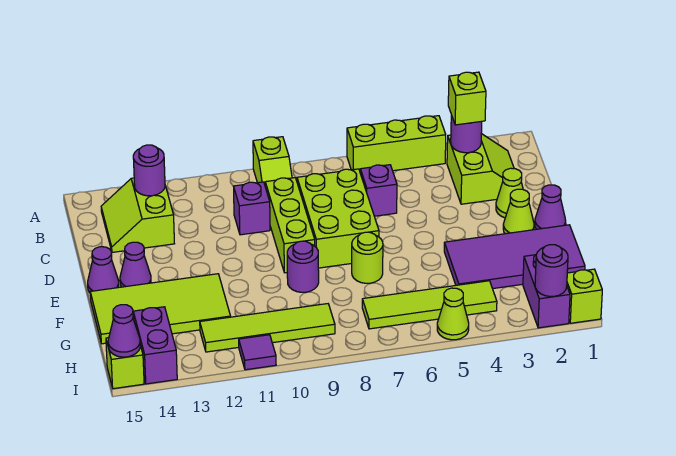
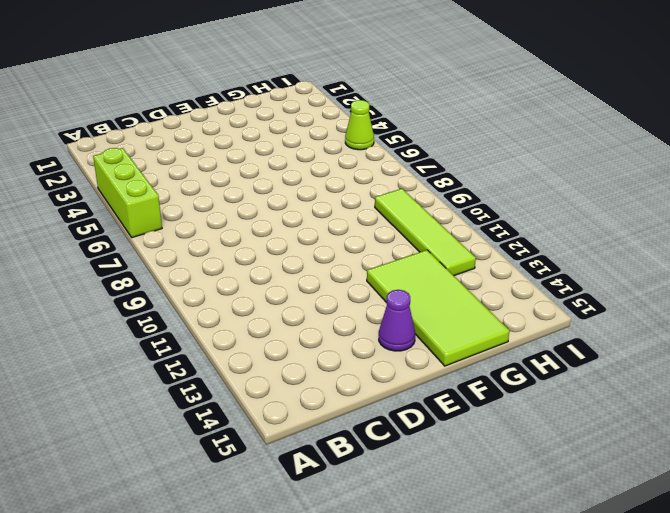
none -> lime slope A9:B9 level 1 top A
none -> lime slope B2:C3 level 1 top 3
none -> lime slope B13:C14 level 1 top 13
none -> purple brick C6 level 1

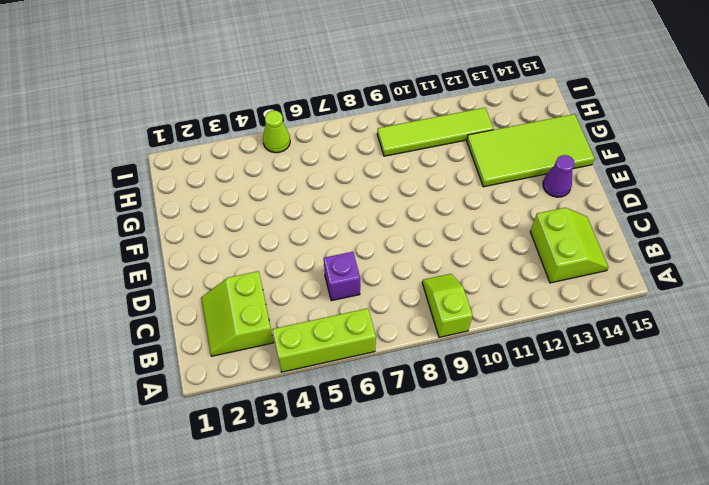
none -> lime brick C7:E8 level 1
none -> lime brick C9:E9 level 1
none -> purple brick C10 level 1
none -> lime cone D2 level 1

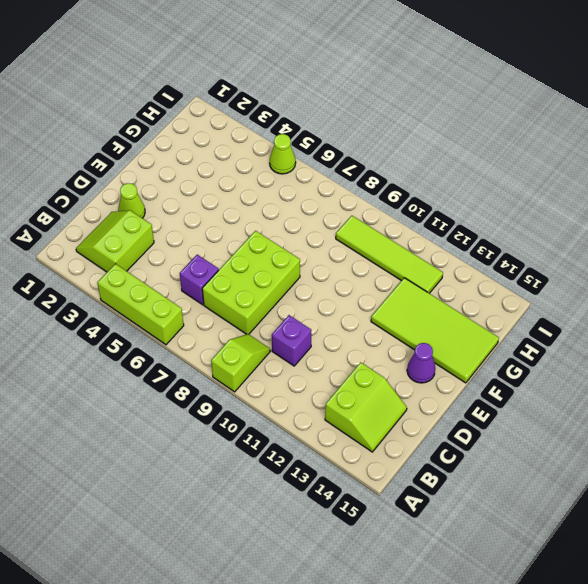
none -> lime brick C9:E9 level 1
none -> purple cone E1 level 1
none -> lime cone E2 level 1
none -> purple cone E15 level 1

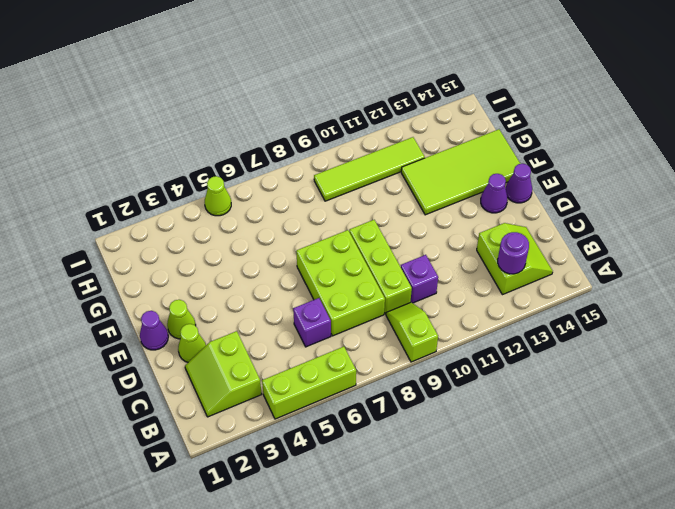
none -> purple tile F1:G4 level 1
none -> lime round brick F7 level 1
none -> purple round brick F9 level 1
none -> purple brick H2:I2 level 1

